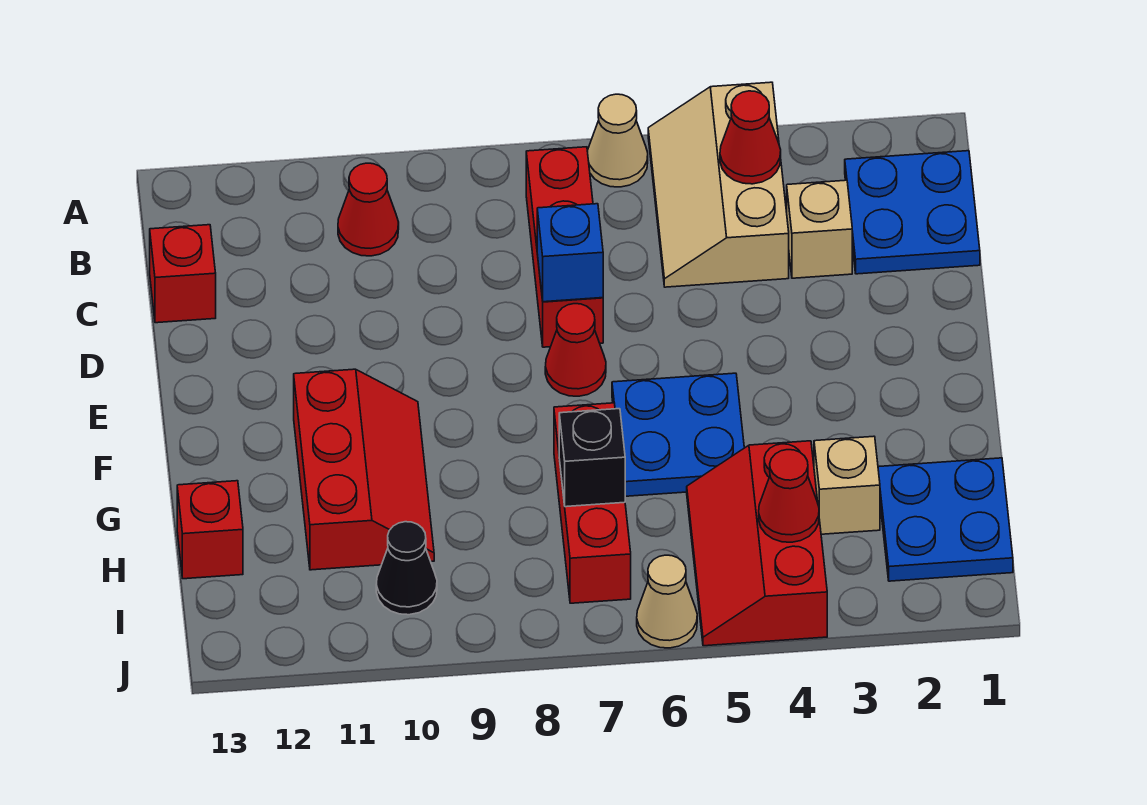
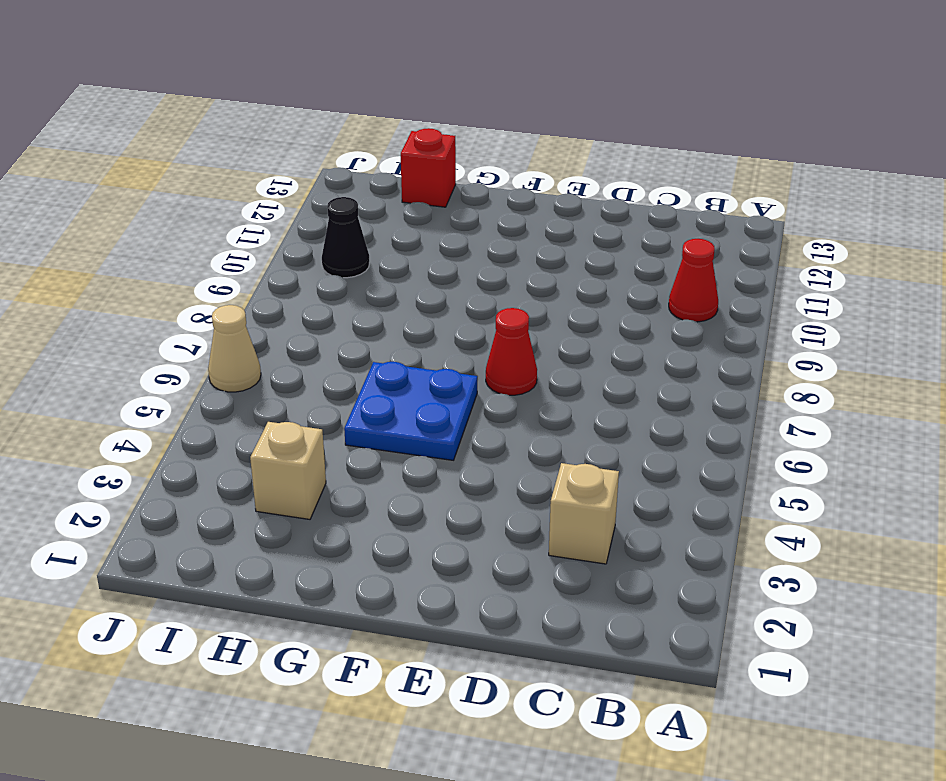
none -> tan slope A4:C5 level 1 top 4
none -> tan cone A6 level 1
none -> blue plate B1:C2 level 1

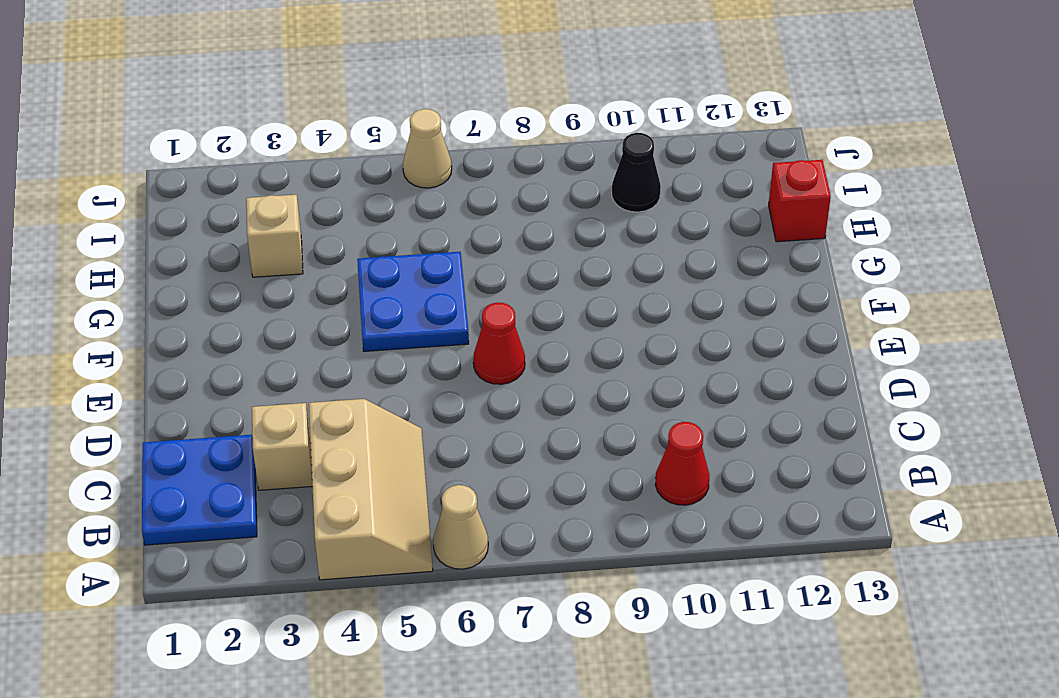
none -> red brick B7:D7 level 1
none -> red brick C13 level 1
none -> red slope F10:H11 level 1 top 11

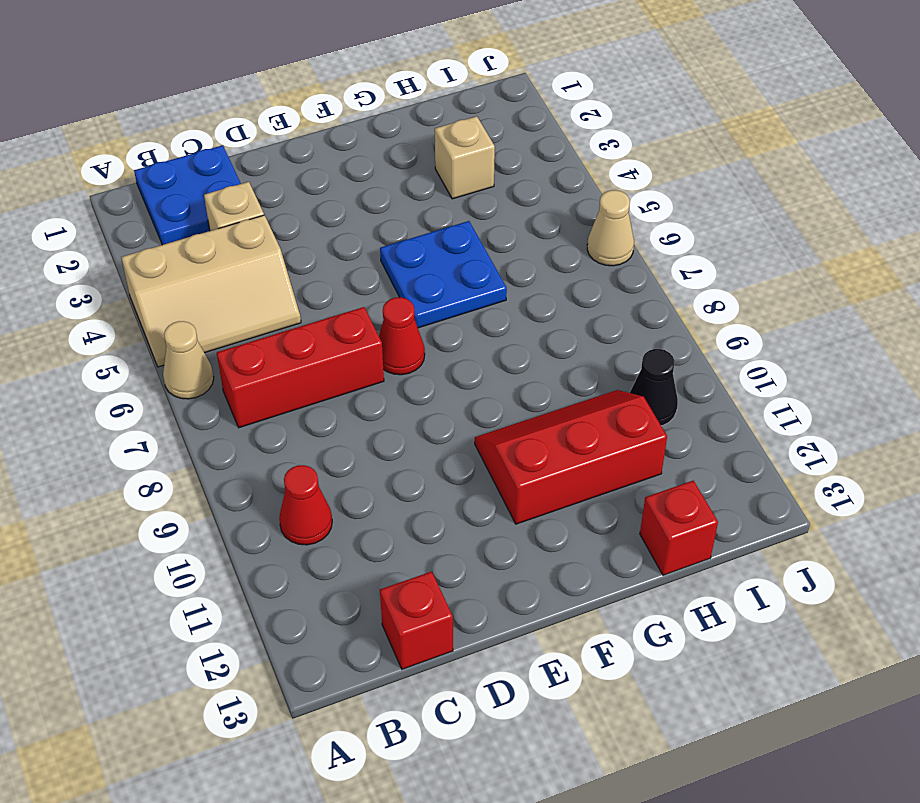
none -> red brick G7:I7 level 1
none -> blue plate H1:I2 level 1
none -> red slope H4:J5 level 1 top 4

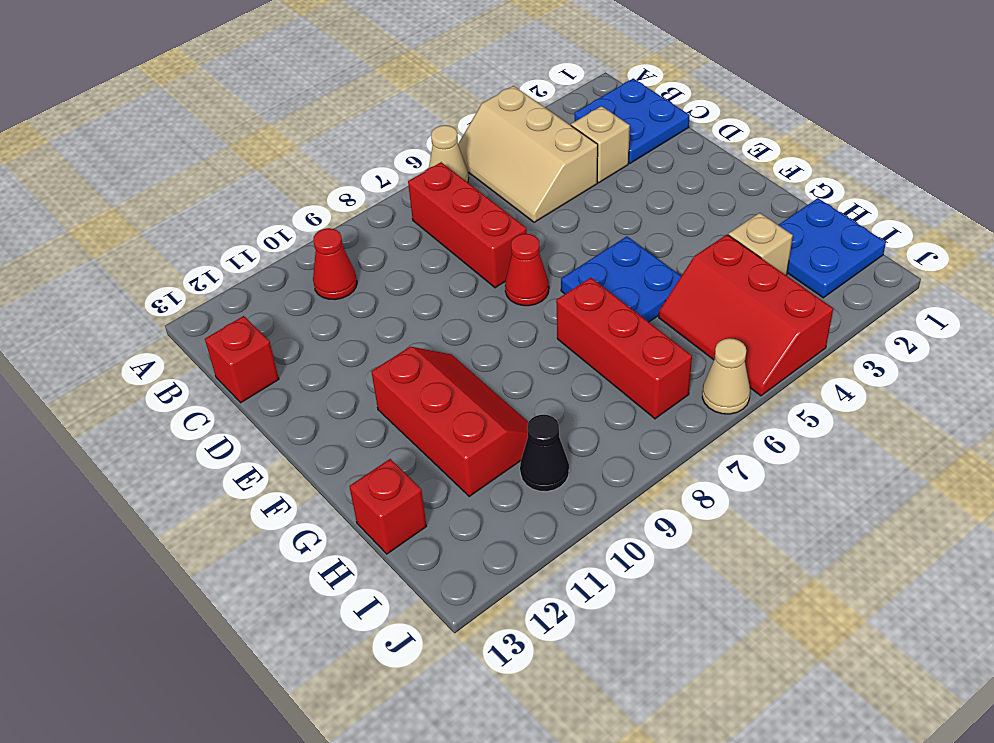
none -> red cone B4 level 2
none -> blue brick D7 level 2
none -> black brick H7 level 2

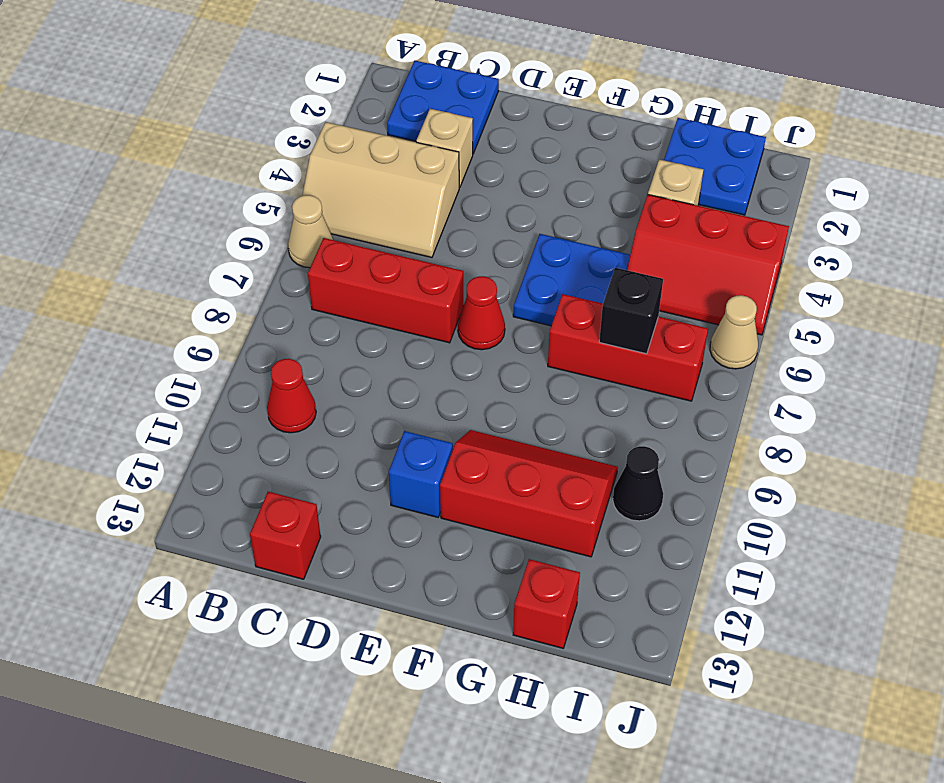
blue brick E11 level 1 -> blue brick D7 level 2
none -> red cone B4 level 2
none -> red cone I4 level 2

